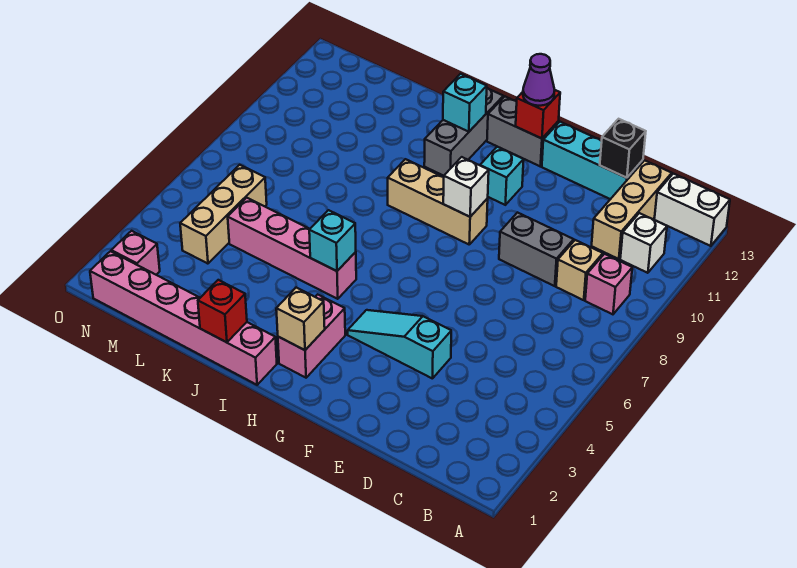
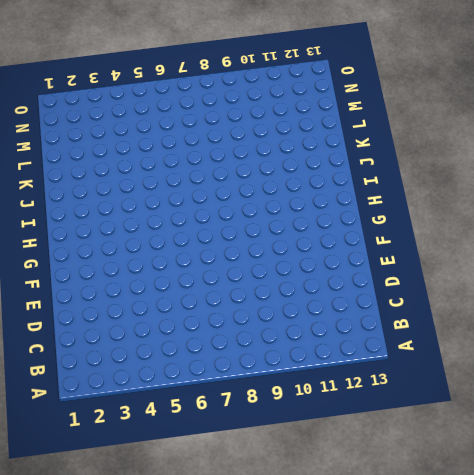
none -> white brick A13:B13 level 1
none -> pink brick B9 level 1
none -> white brick B11 level 1

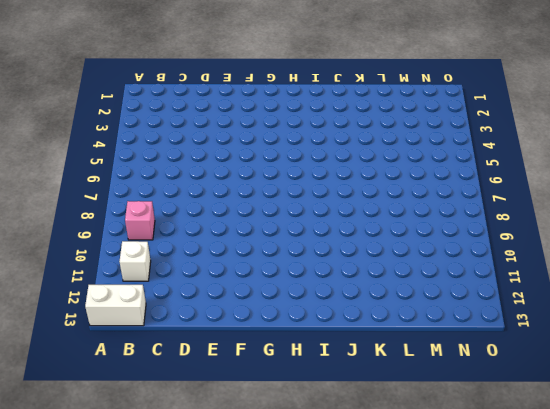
none -> tan brick C9 level 1
none -> tan brick C11:C13 level 1
none -> grey brick D9:E9 level 1

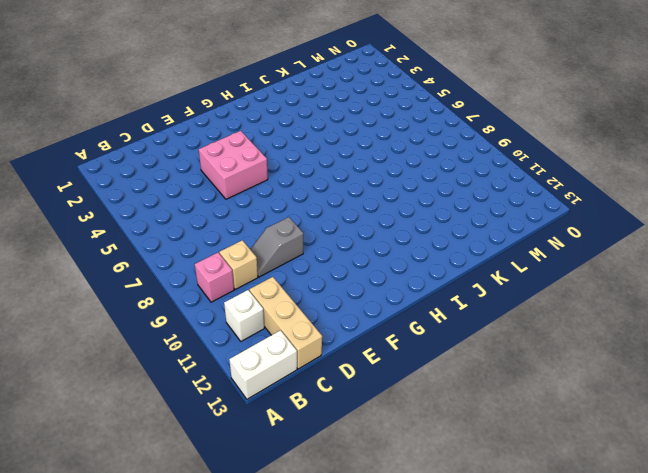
grey slope D9:E9 level 1 top E -> grey brick D9:E9 level 1
pink brick E4:F5 level 1 -> cyan slope E4:G4 level 1 top E
none -> cyan brick D13:F13 level 1
none -> tan brick G9:I9 level 1
none -> cyan brick G11 level 1

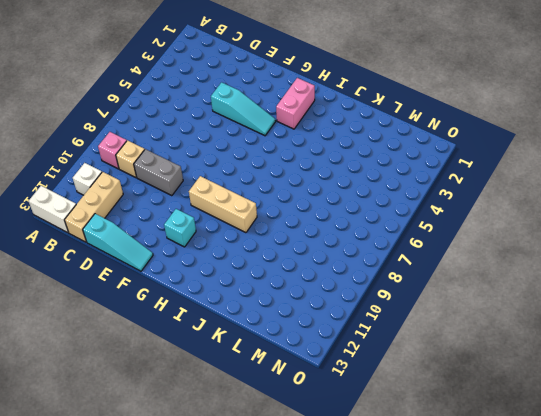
cyan slope D13:F13 level 1 top D -> cyan brick D13:F13 level 1
none -> grey brick G13:H13 level 1
none -> pink brick I1:N1 level 1
none -> pink brick I5:L5 level 1

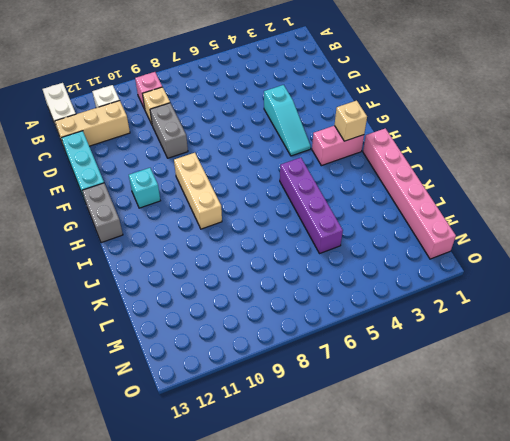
purple brick I5:L5 level 1 -> pink brick I5:L5 level 1
none -> grey brick I11:I13 level 1
none -> tan brick M4:M6 level 1
none -> pink brick N2 level 1

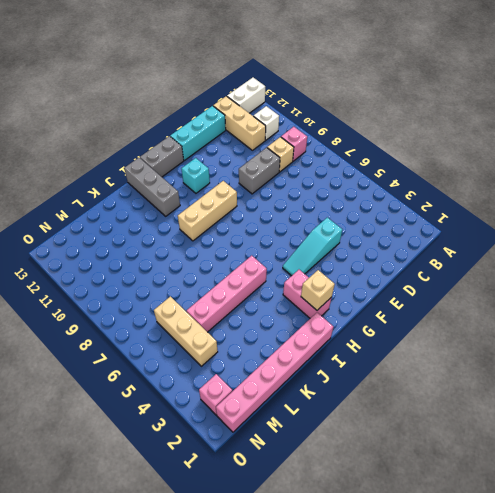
none -> black brick D13 level 2
none -> white brick G9 level 2
none -> red brick G13 level 2

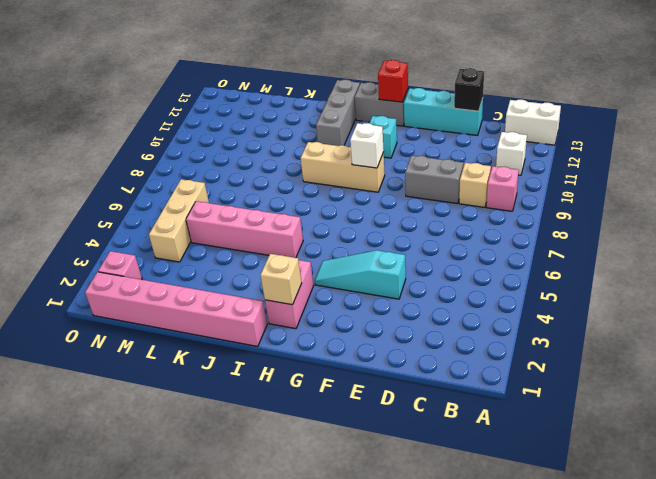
none -> tan brick C11:C13 level 1
none -> cyan brick I5 level 2
none -> cyan brick I12 level 2

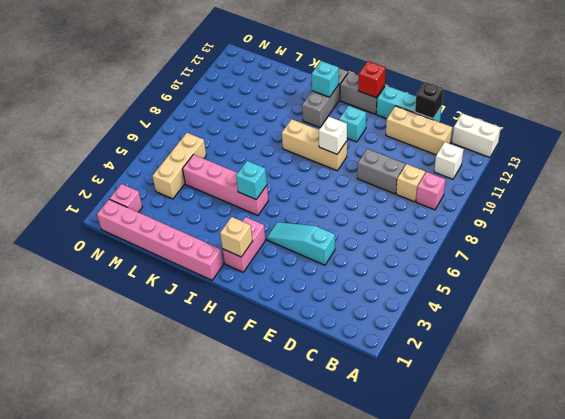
tan brick C12:E12 level 1 -> tan brick C11:C13 level 1
none -> red brick J1 level 2
none -> purple cone G13 level 3

